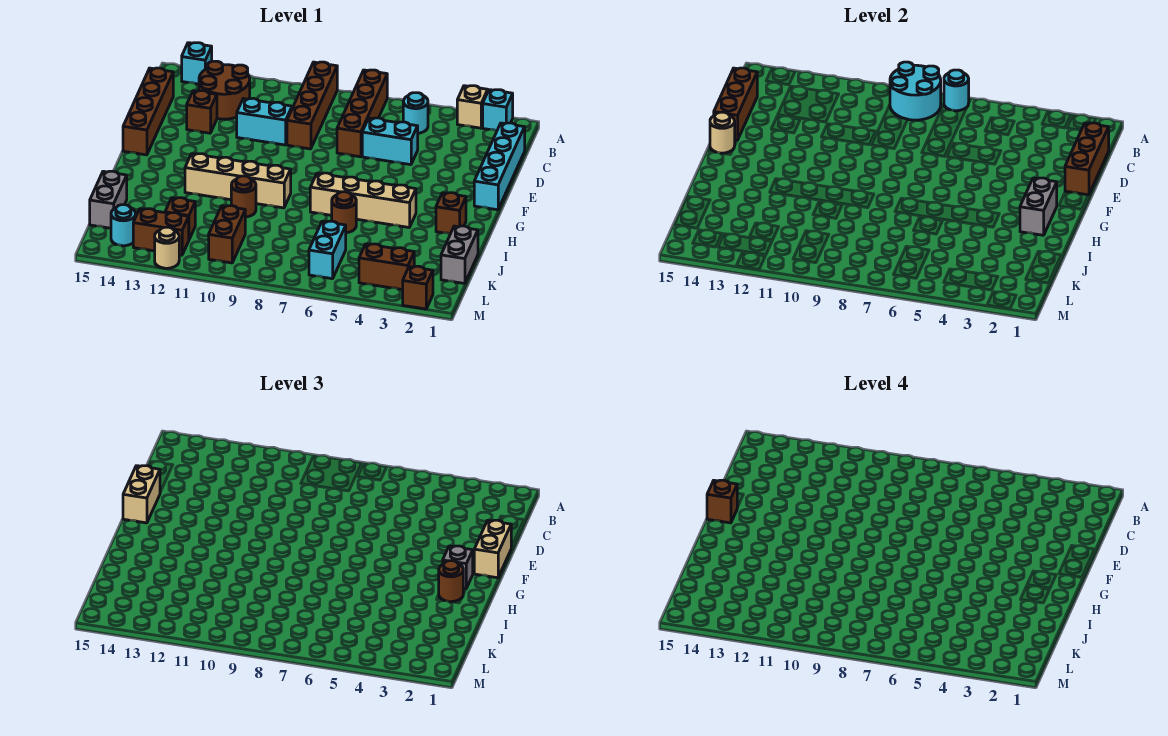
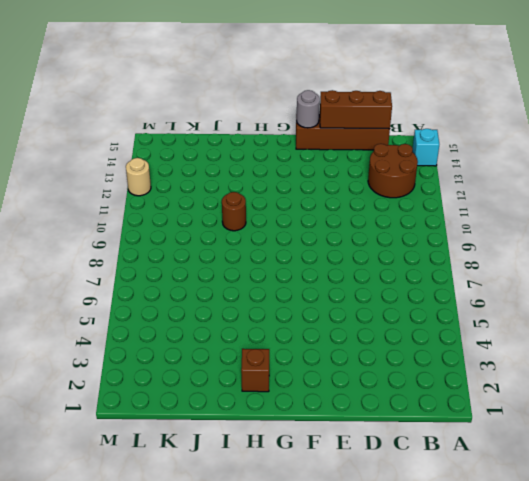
grey round brick F15 level 2 -> tan round brick F15 level 2
none -> cyan brick A2 level 1
none -> tan brick A3 level 1
none -> brown brick A7:D7 level 1
none -> brown brick A9:D9 level 1

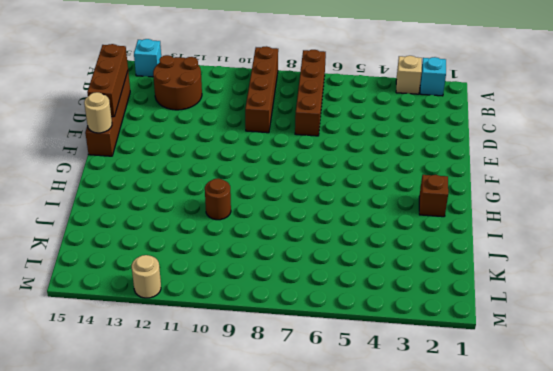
none -> cyan round brick B5 level 1
none -> cyan brick C1:F1 level 1
none -> cyan brick D5:D6 level 1
none -> cyan brick D10:D11 level 1

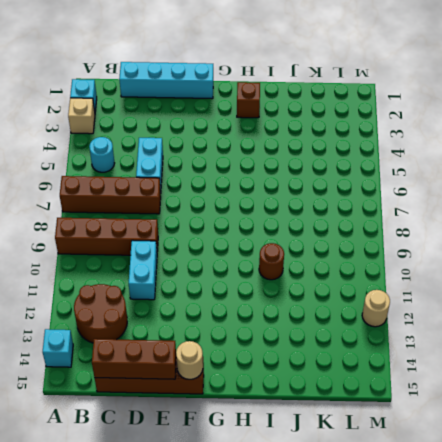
none -> brown brick D13 level 1
none -> tan brick H4:H7 level 1
none -> tan brick H9:H12 level 1
none -> brown round brick I6 level 1

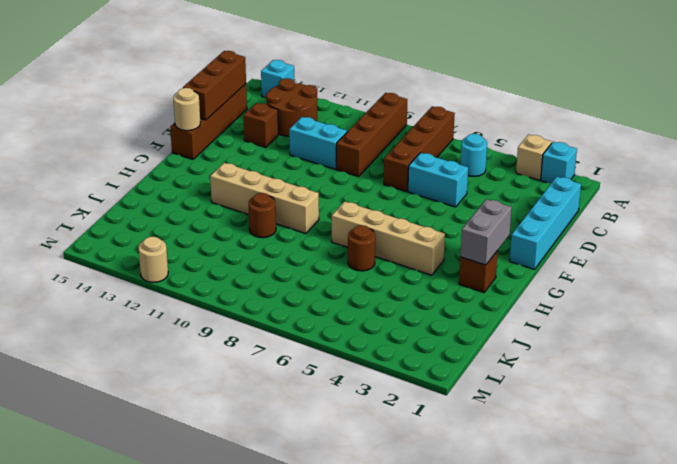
none -> grey brick J1:K1 level 1
none -> grey brick J15:K15 level 1
none -> cyan brick K6:L6 level 1
none -> brown brick K10:L10 level 1

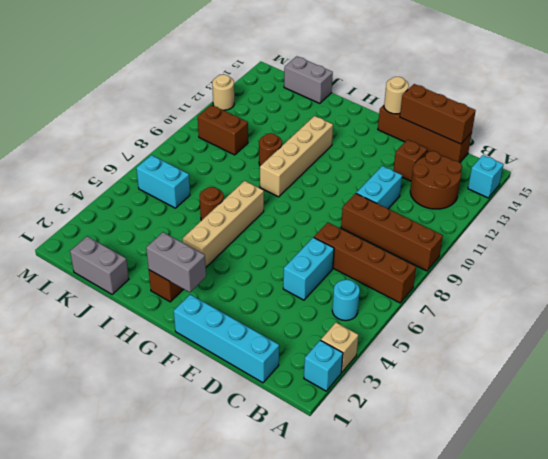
none -> brown brick K12 level 1
none -> brown brick L3:L4 level 1
none -> brown brick L12:L13 level 1
none -> cyan round brick L14 level 1

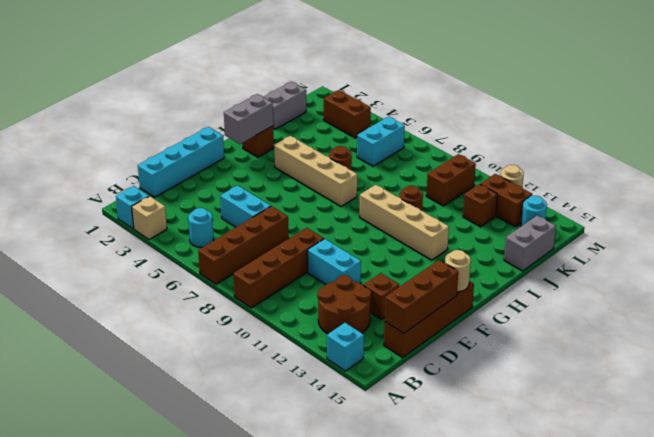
none -> brown brick M2 level 1
none -> cyan round brick A7 level 2
none -> cyan round brick A8:B9 level 2
none -> brown brick C1:E1 level 2

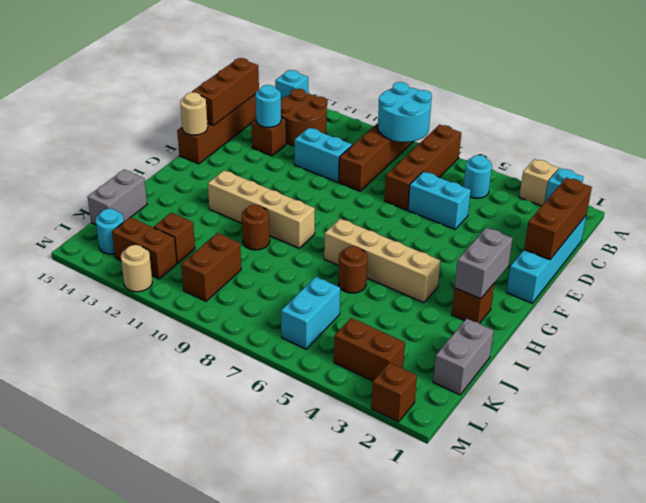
cyan round brick D13 level 2 -> cyan round brick A7 level 2
none -> tan brick E1:F1 level 3
none -> tan brick E15:F15 level 3
none -> grey brick G2 level 3
none -> brown round brick H2 level 3

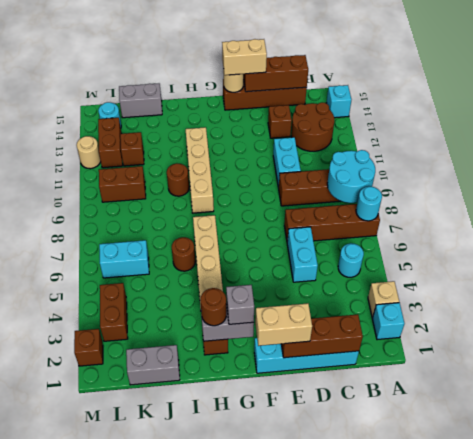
none -> brown brick F15 level 4

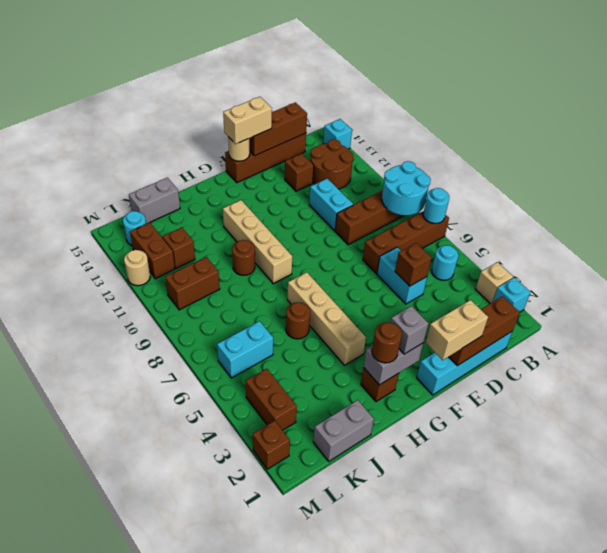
brown brick D5 level 2 -> brown brick F15 level 4

